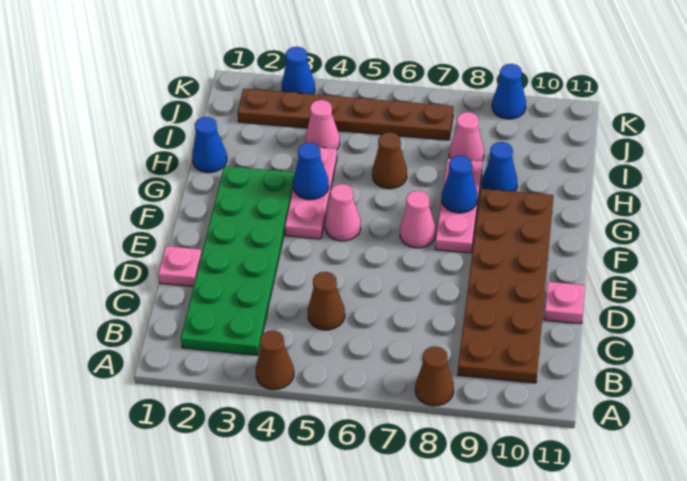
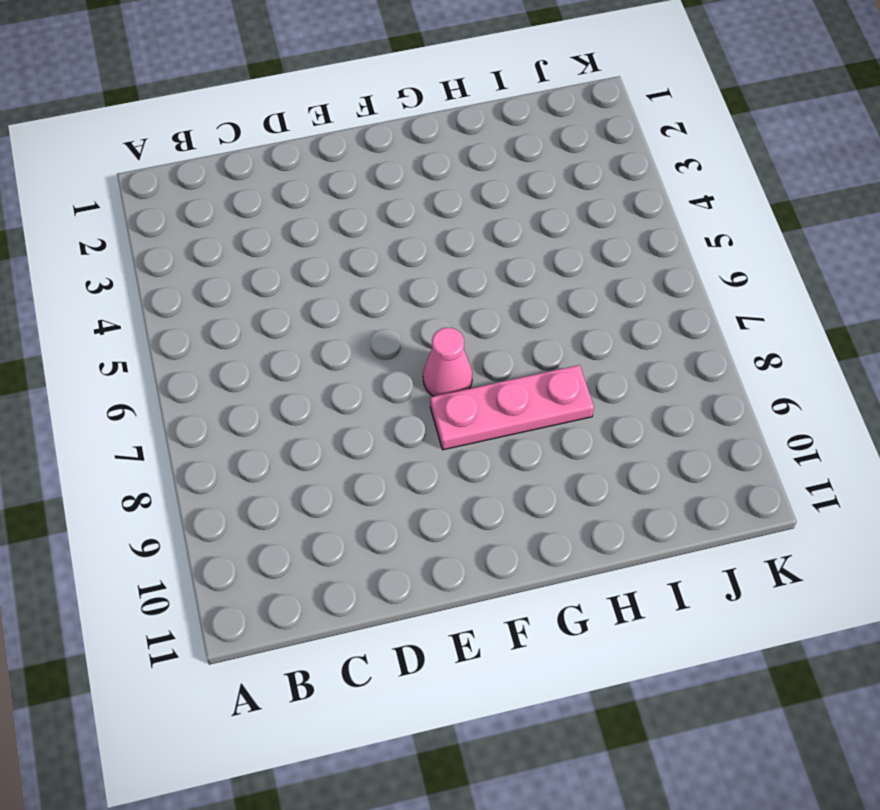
none -> brown cone A4 level 1
none -> brown cone A8 level 1
none -> green plate B2:G3 level 1

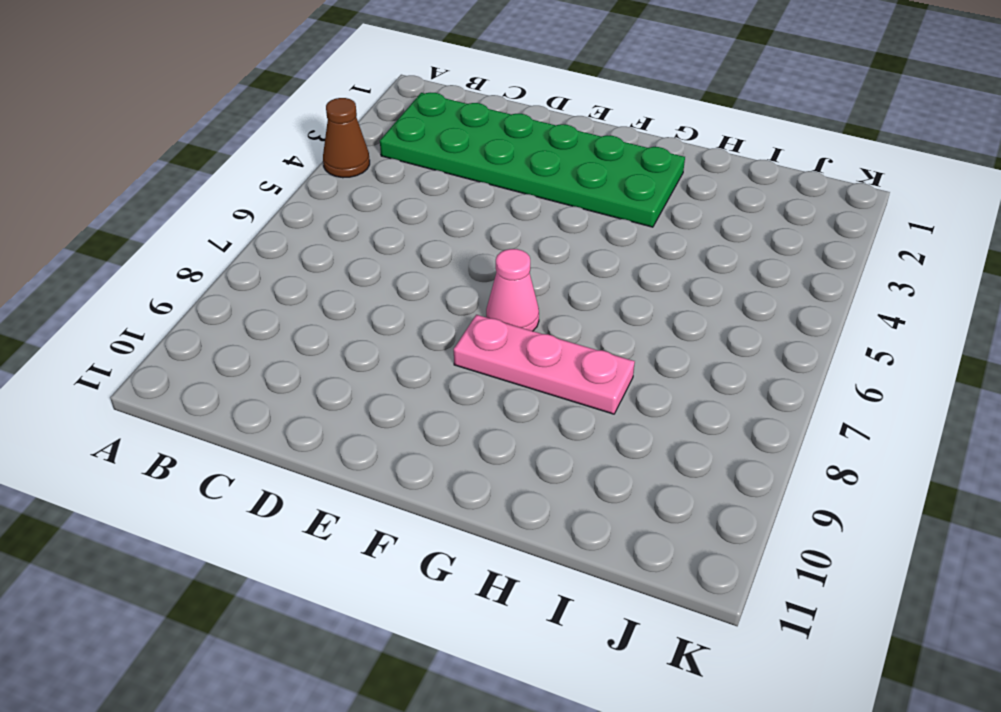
none -> brown cone A8 level 1
none -> brown plate B9:G10 level 1
none -> brown cone C5 level 1

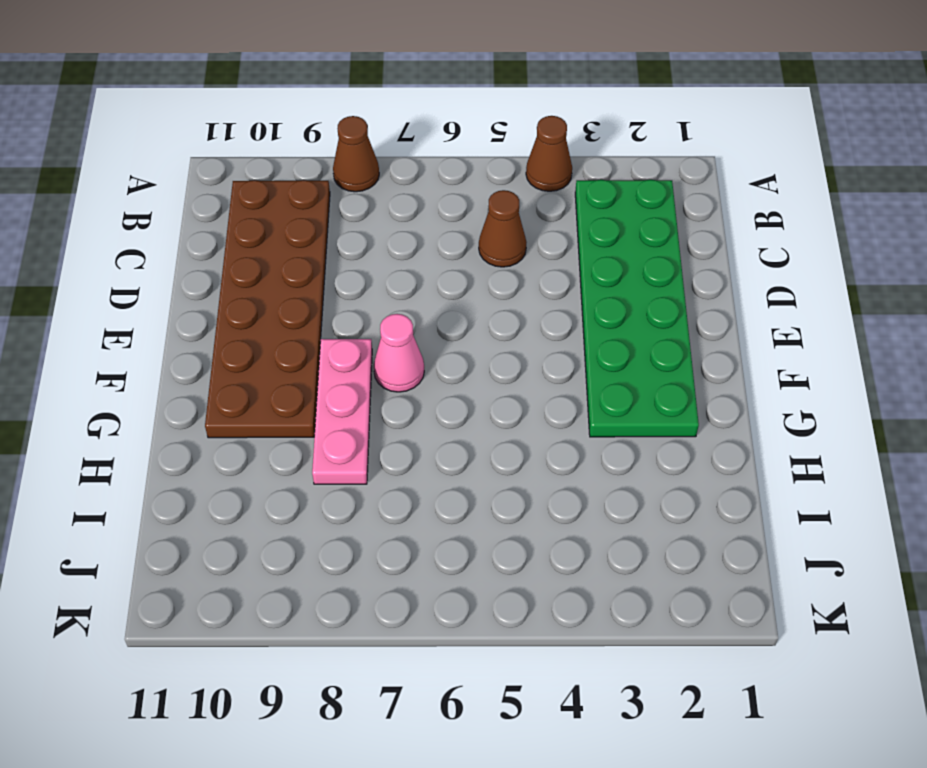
none -> pink plate D1 level 1
none -> pink plate D11 level 1
none -> pink plate F4:H4 level 1

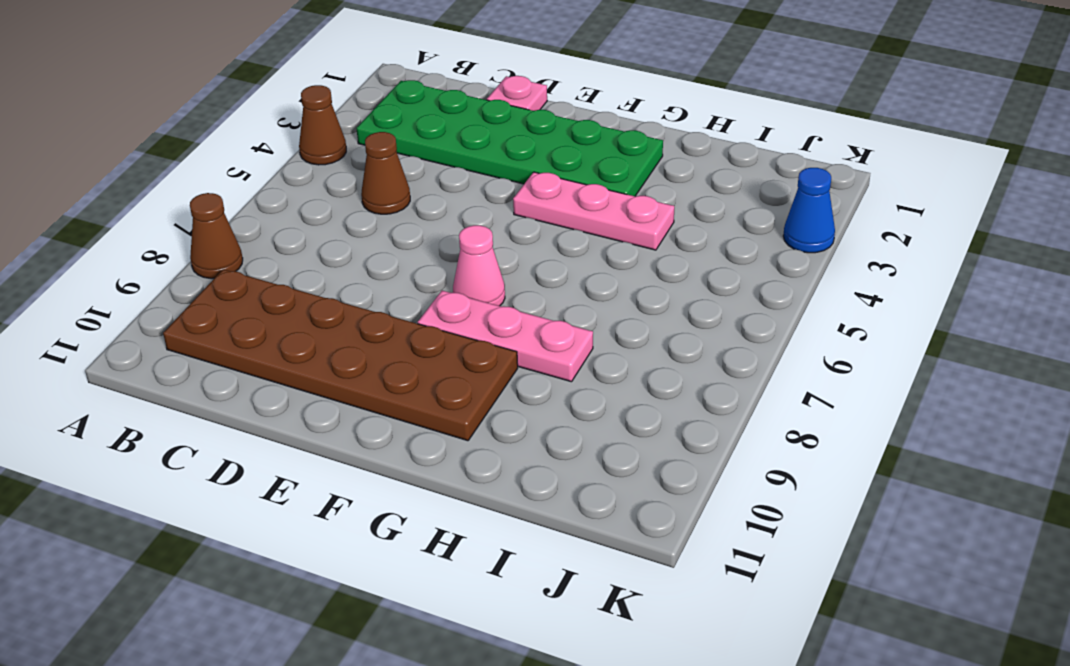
none -> pink plate D11 level 1
none -> pink cone F5 level 1
none -> blue cone H1 level 1

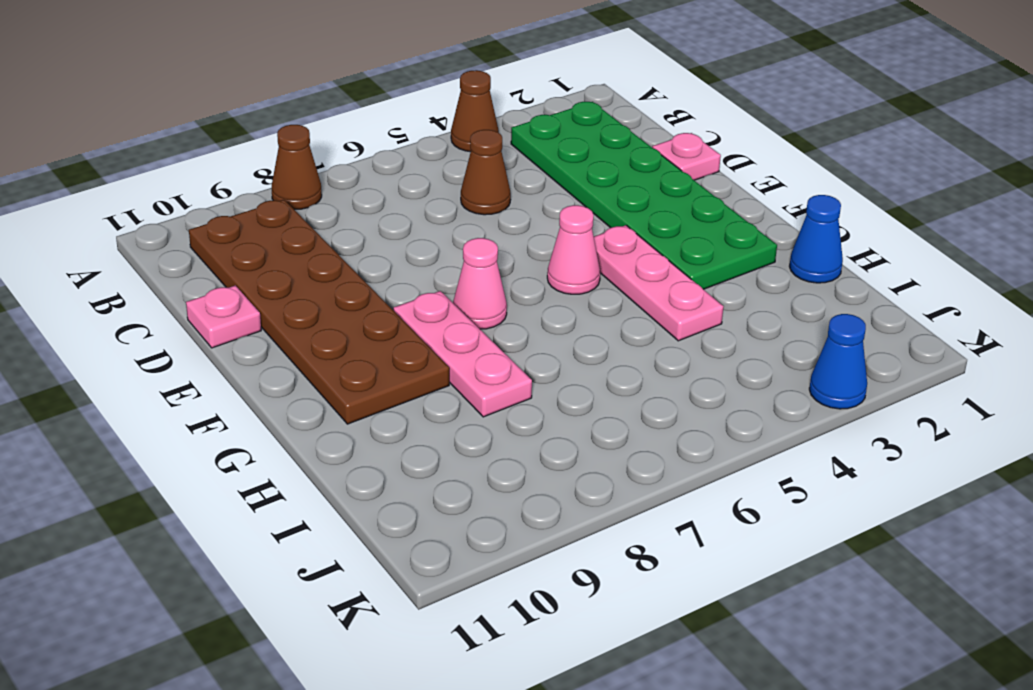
none -> brown cone H6 level 1
none -> blue cone H9 level 1
none -> pink cone I4 level 1

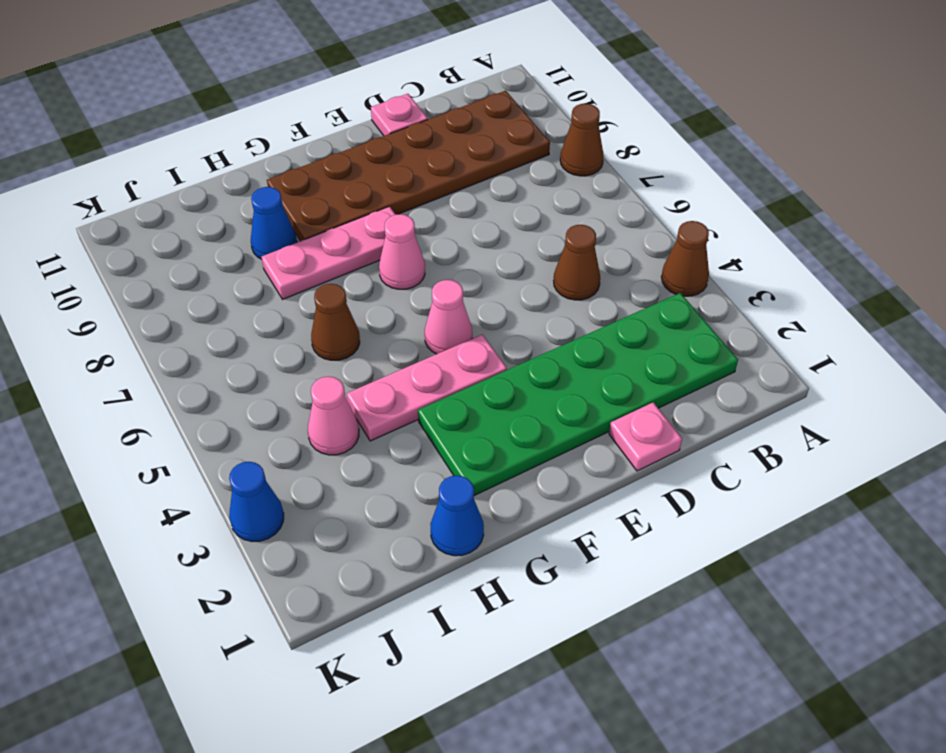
none -> pink cone I8 level 1
none -> brown plate J2:J7 level 1
none -> blue cone K9 level 1

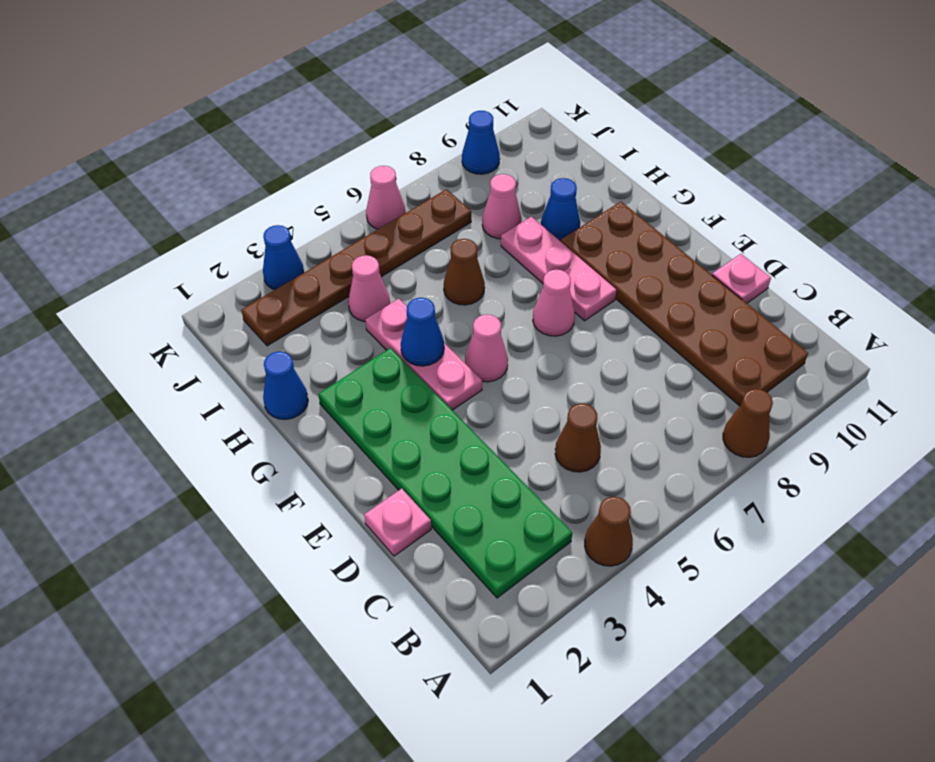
pink cone K6 level 1 -> none
none -> blue cone G8 level 2

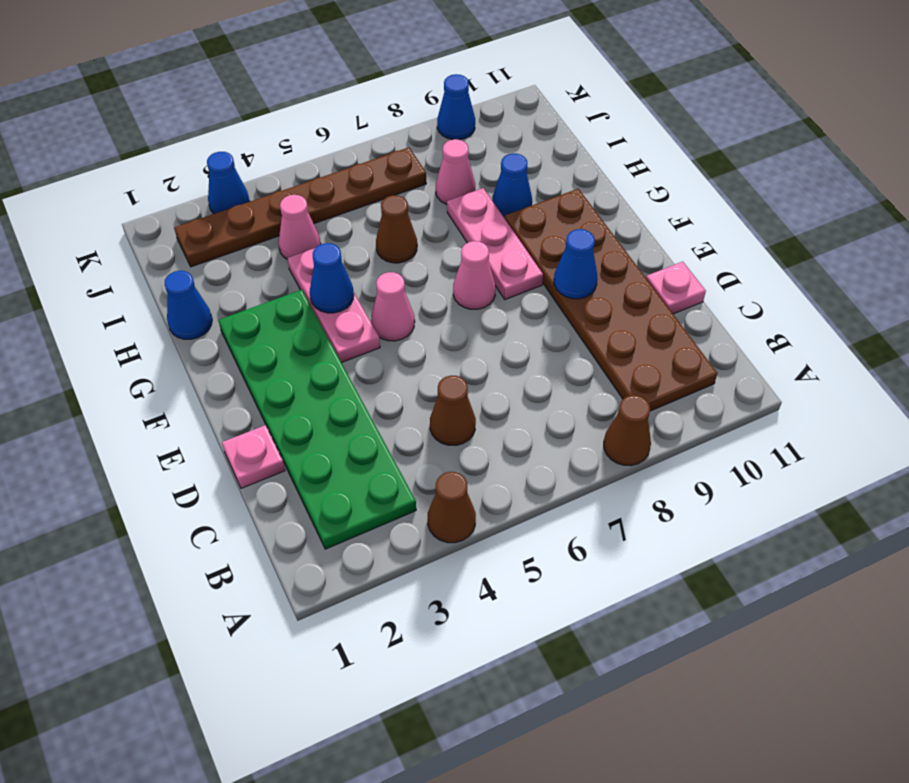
blue cone E9 level 2 -> blue cone G8 level 2

